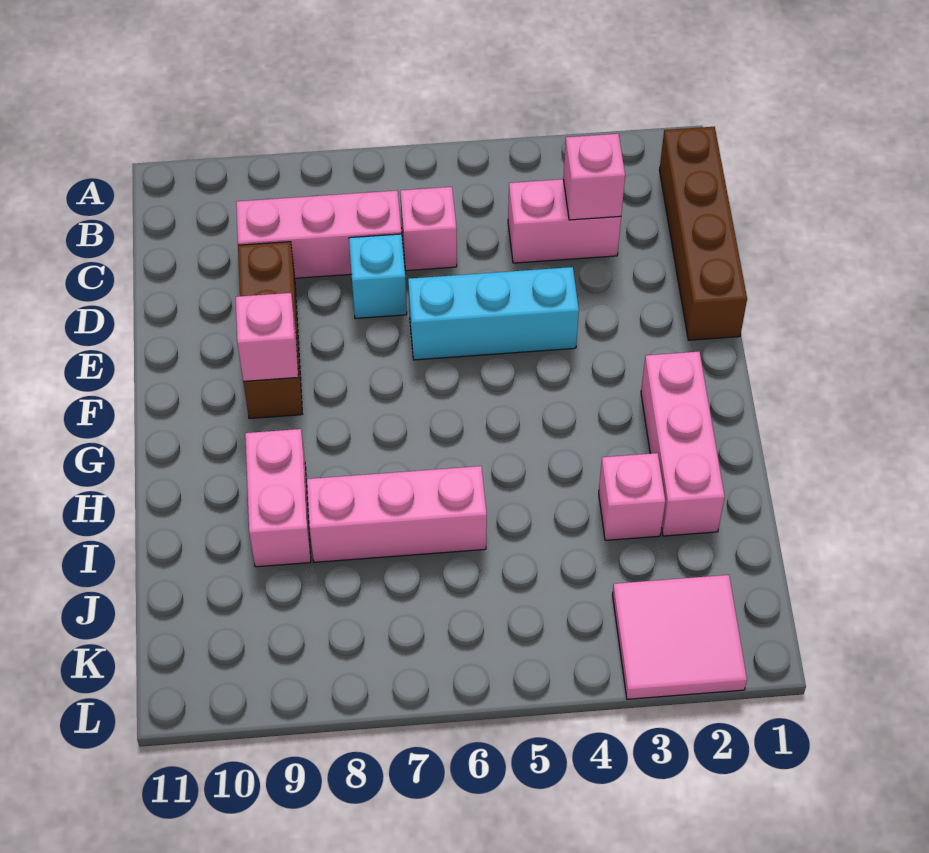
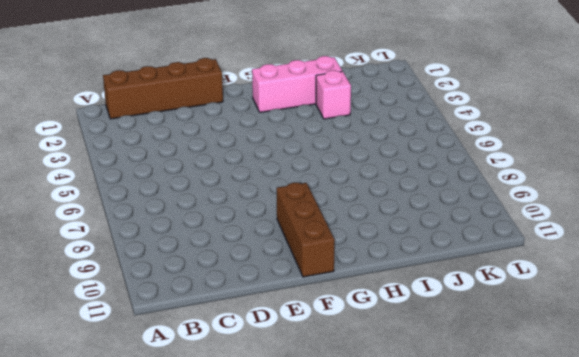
brown brick F9:F11 level 1 -> brown brick D9:F9 level 1
none -> pink brick C3:C4 level 1
none -> pink brick C6 level 1
none -> pink brick C7:C9 level 1

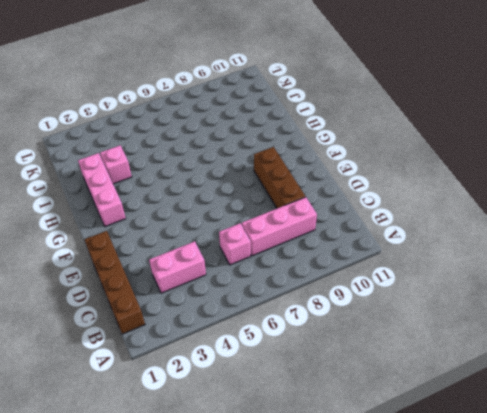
none -> cyan brick D7 level 1
none -> cyan brick E4:E6 level 1
none -> pink brick H9:I9 level 1

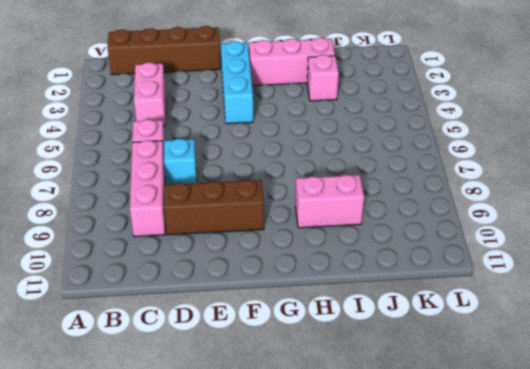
cyan brick F2:F4 level 1 -> cyan brick E4:E6 level 1
none -> pink brick I6:I8 level 1
none -> pink tile K2:L3 level 1
none -> pink brick C3 level 2

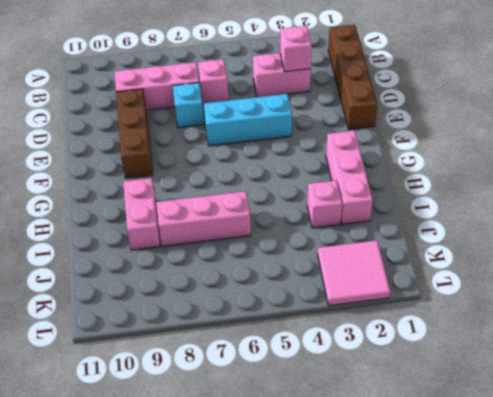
none -> pink brick F9 level 2

